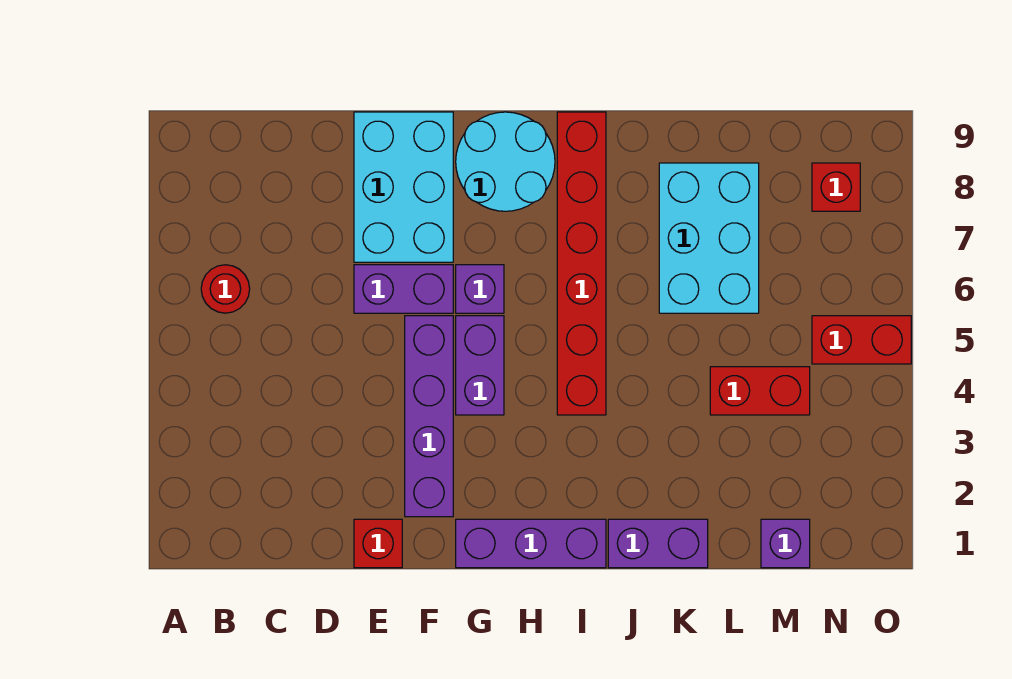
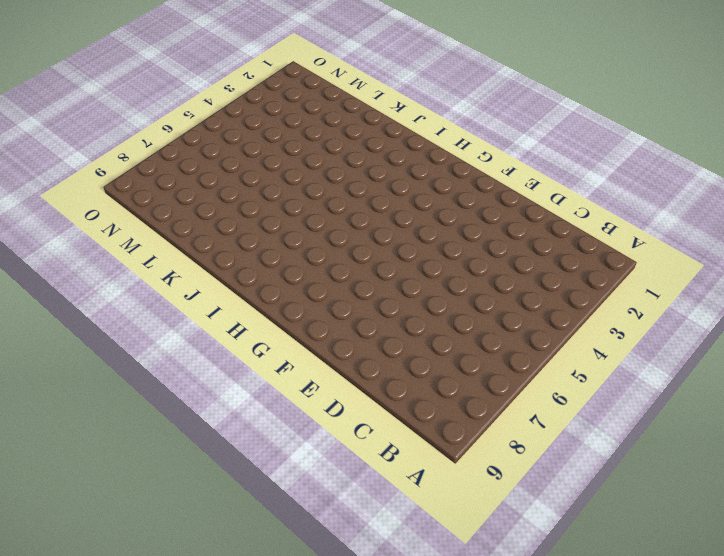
none -> red round brick B6 level 1
none -> red brick E1 level 1
none -> purple brick E6:F6 level 1

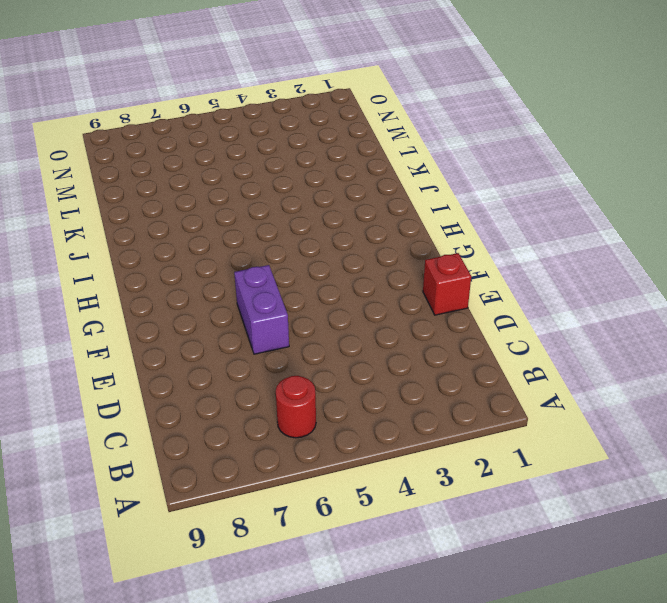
none -> cyan brick E7:F9 level 1
none -> purple brick F2:F5 level 1
none -> purple brick G1:I1 level 1

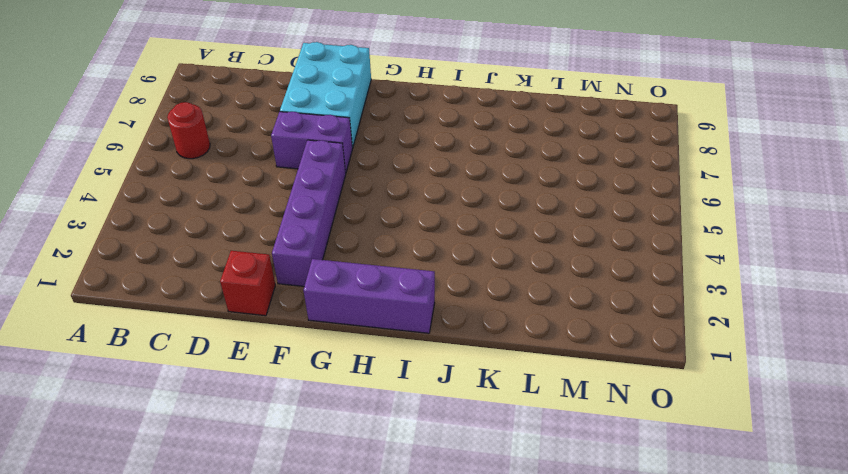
none -> purple brick G4:G5 level 1
none -> purple brick G6 level 1
none -> cyan round brick G8:H9 level 1

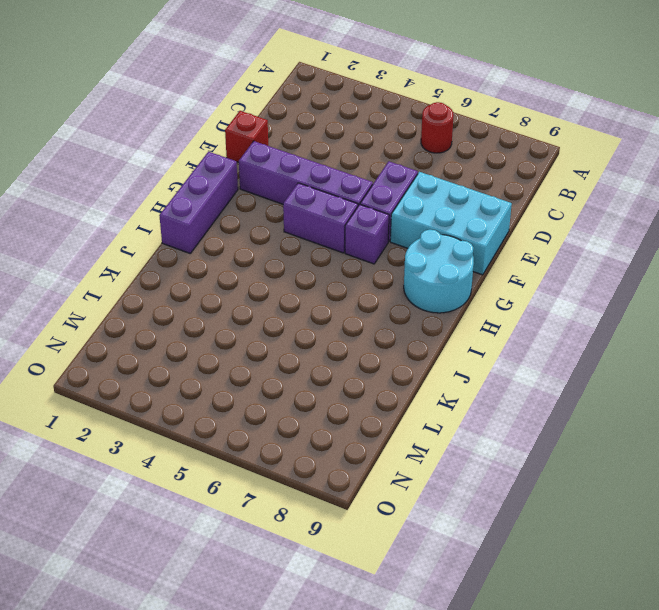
none -> red brick I4:I9 level 1
none -> purple brick J1:K1 level 1
none -> cyan brick K6:L8 level 1

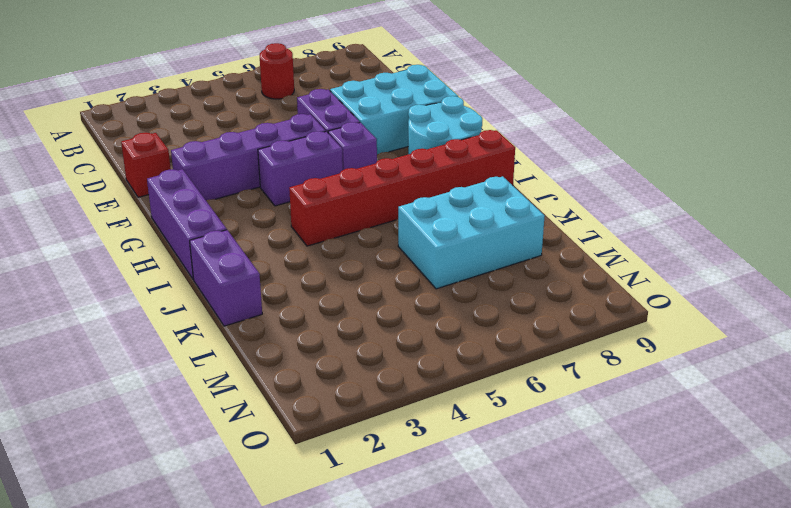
none -> red brick L4:M4 level 1
none -> purple brick M1 level 1
none -> red brick N5:O5 level 1

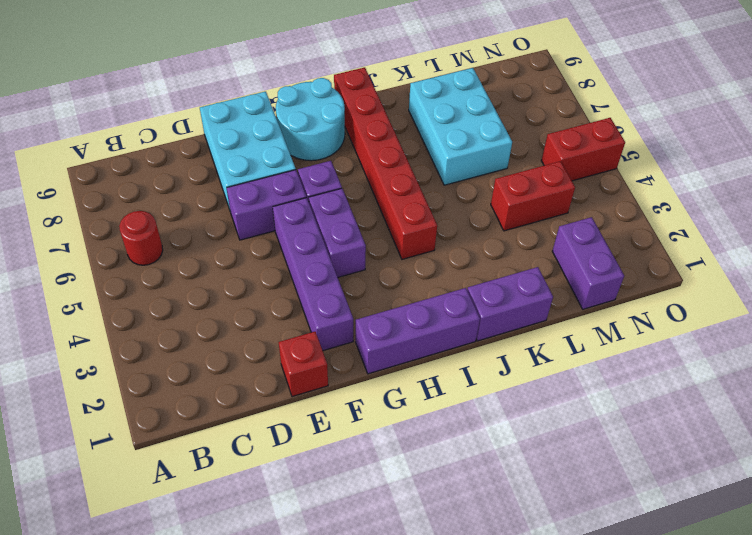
purple brick M1:M2 level 1 -> purple brick M1 level 1
none -> red brick N8 level 1

